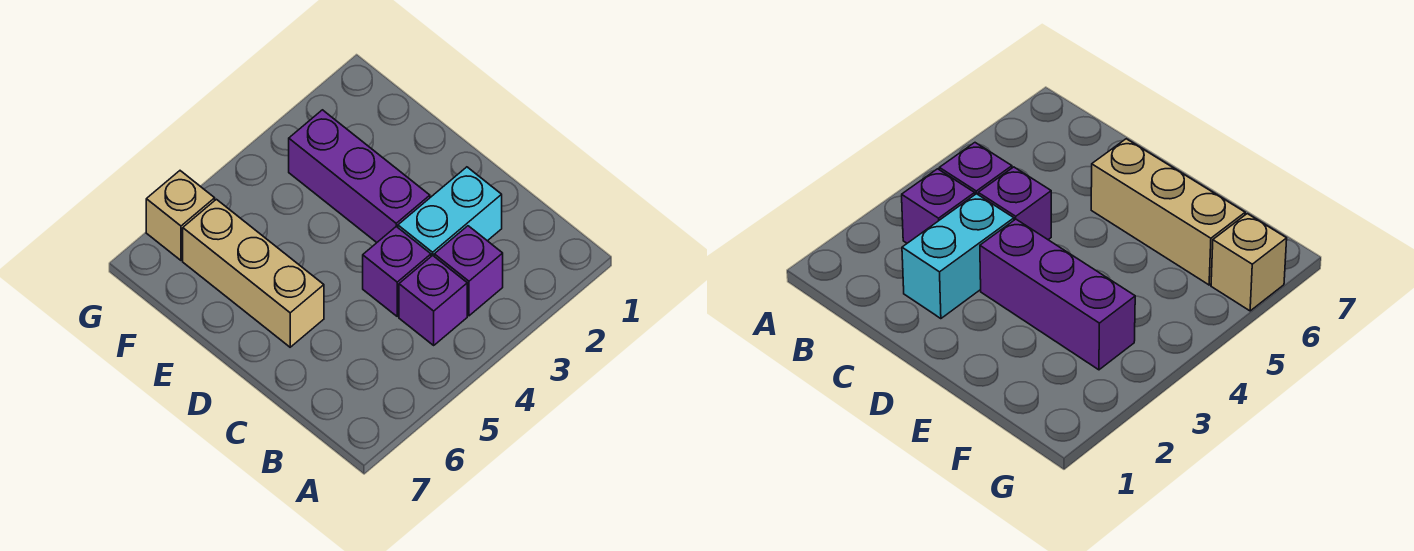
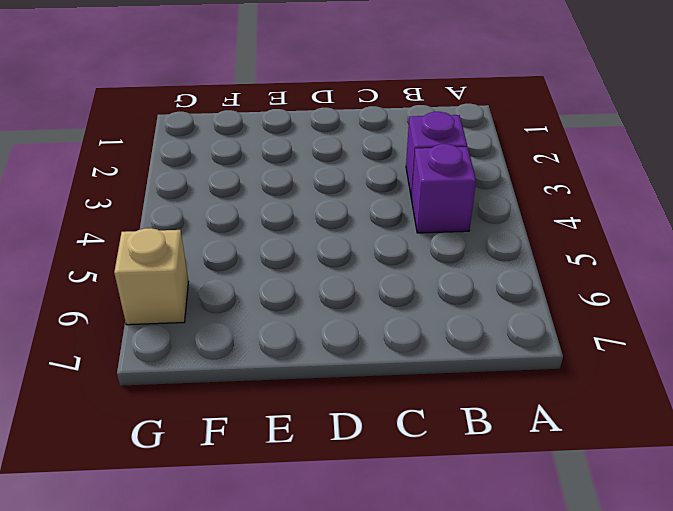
none -> cyan brick C2:C3 level 1
none -> purple brick C4 level 1

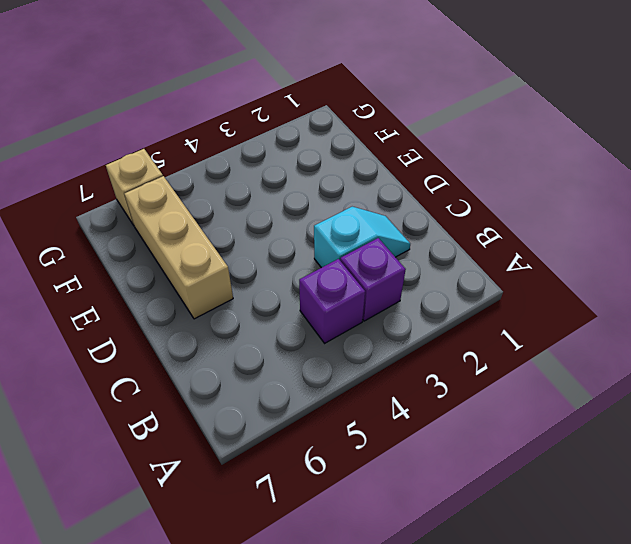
cyan slope C2:C3 level 1 top 3 -> cyan brick C2:C3 level 1
none -> purple brick C4 level 1
none -> purple brick D3:F3 level 1

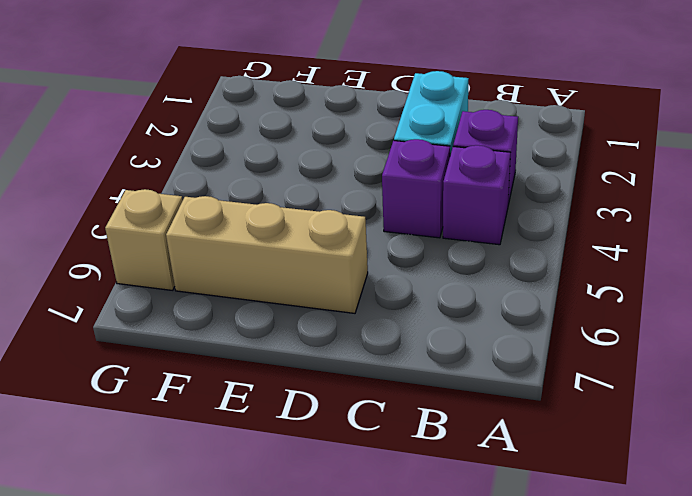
none -> purple brick D3:F3 level 1

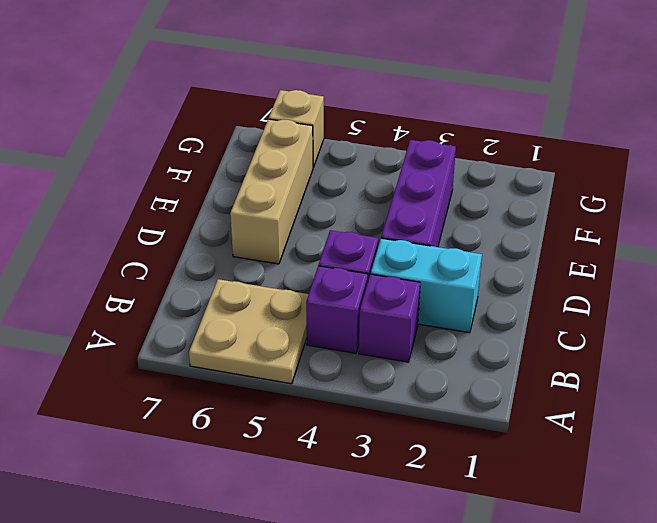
tan plate A5:B6 level 1 -> none

